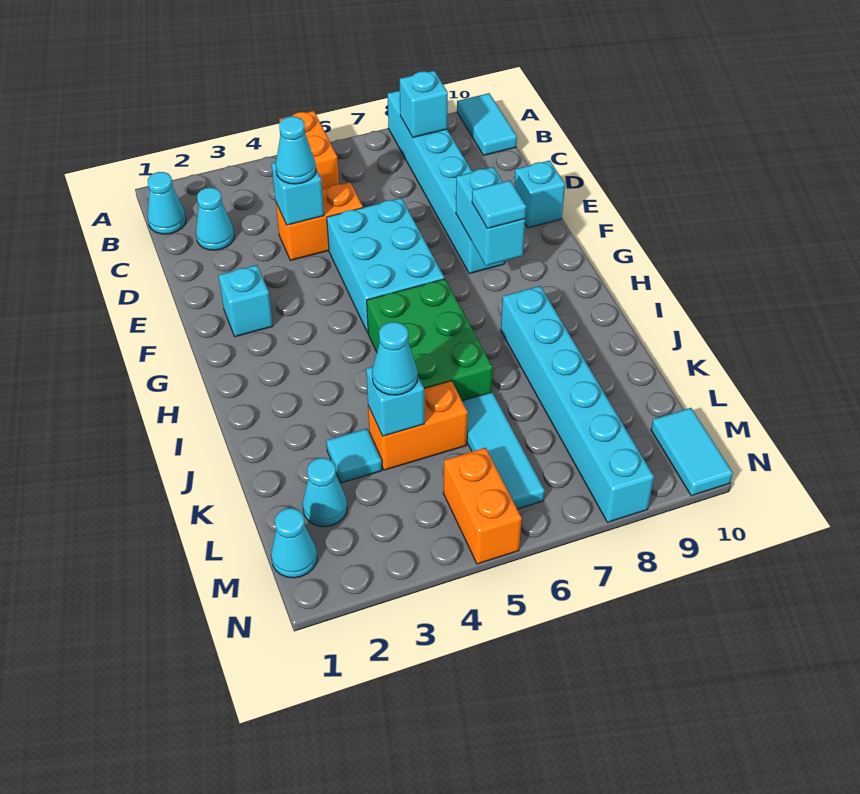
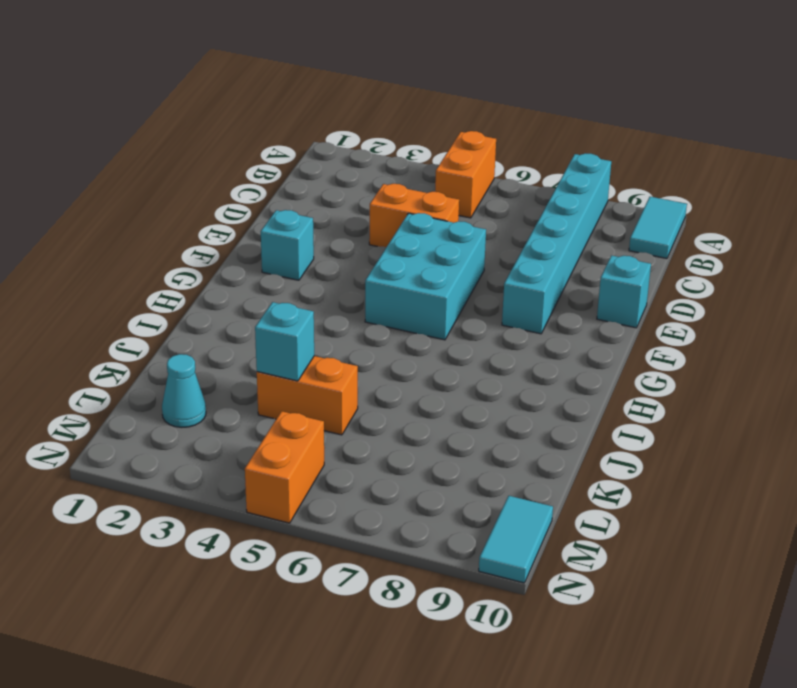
none -> cyan cone B1 level 1
none -> cyan cone C2 level 1
none -> green brick H5:J6 level 1

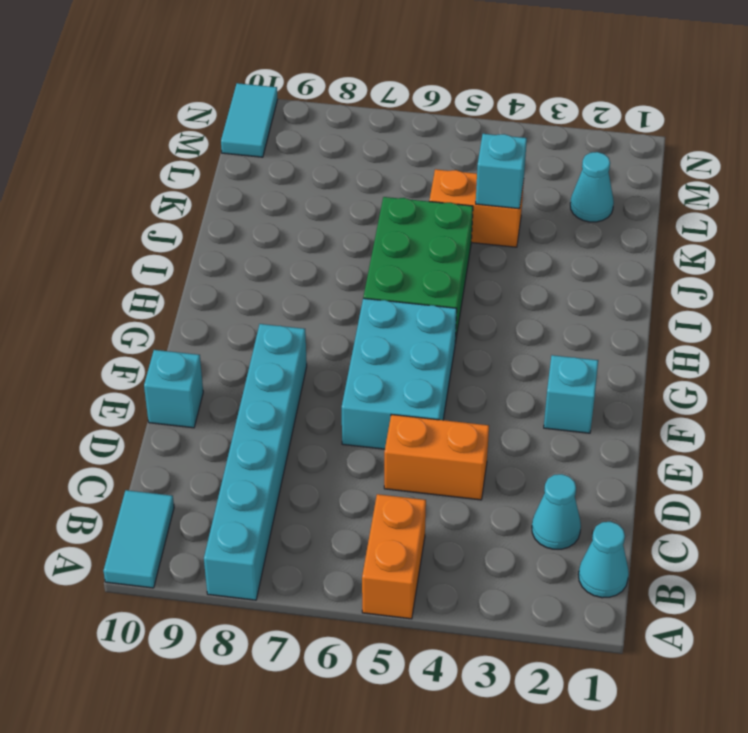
none -> cyan brick I8:N8 level 1
none -> cyan tile K3 level 1
none -> cyan tile K6:M6 level 1

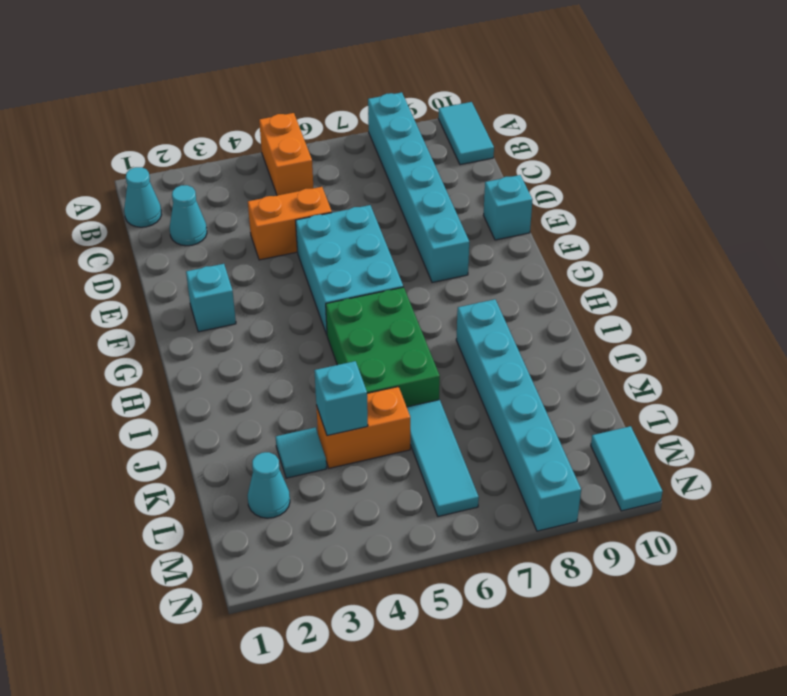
none -> cyan cone M1 level 1
none -> orange brick M5:N5 level 1
none -> cyan brick B8 level 2

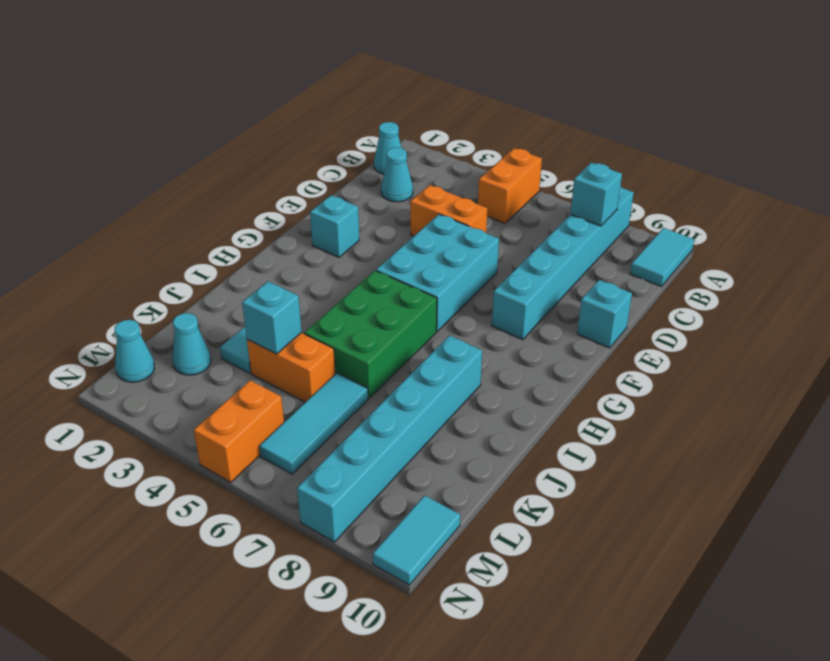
none -> cyan brick D4 level 2
none -> cyan brick F8:G8 level 2
none -> cyan cone D4 level 3

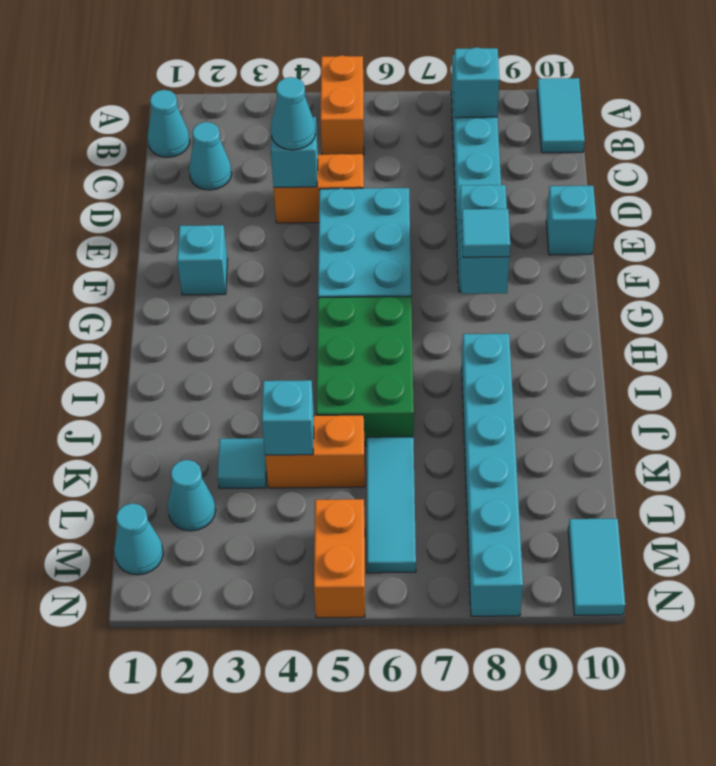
none -> cyan cone K4 level 3

